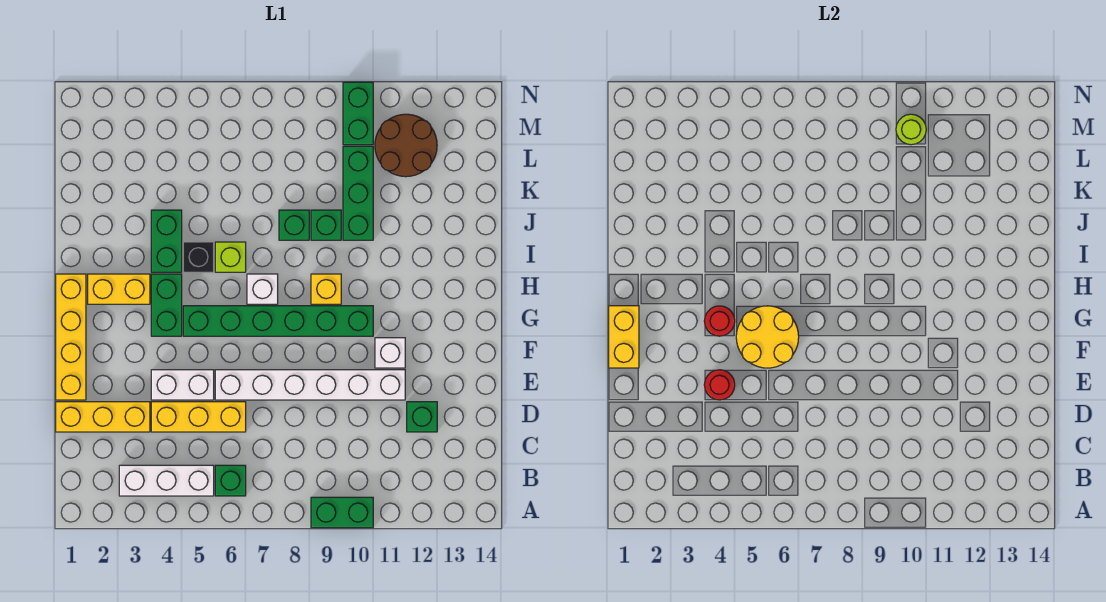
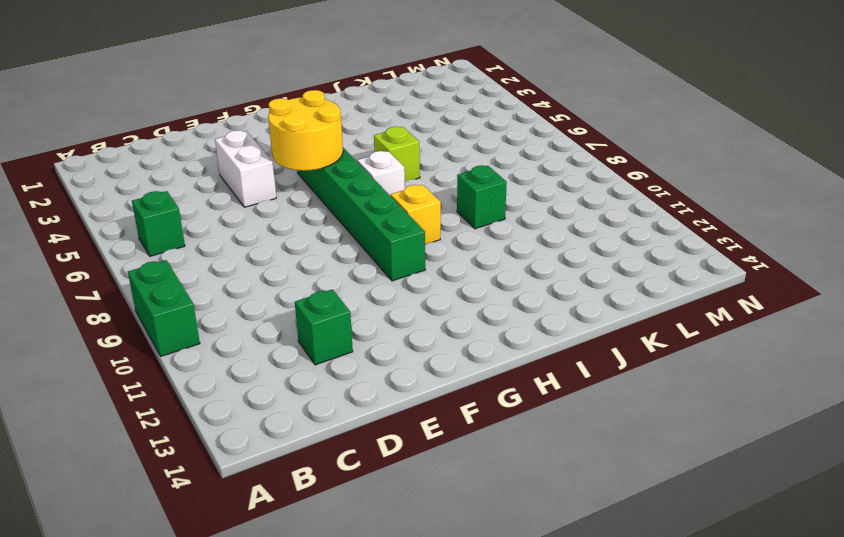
none -> white brick B3:B5 level 1
none -> yellow brick D1:D3 level 1
none -> yellow brick D4:D6 level 1

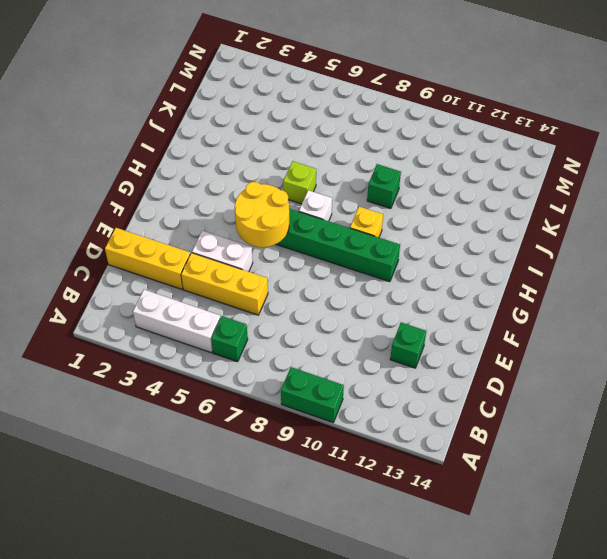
none -> yellow brick E1:H1 level 1
none -> white brick E6:E11 level 1
none -> white brick F11 level 1

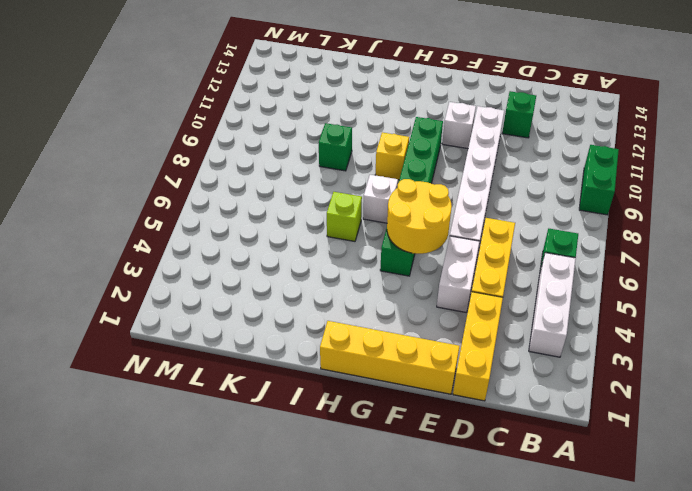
none -> green brick G4:H4 level 1
none -> yellow brick H2:H3 level 1
none -> green brick I4:J4 level 1

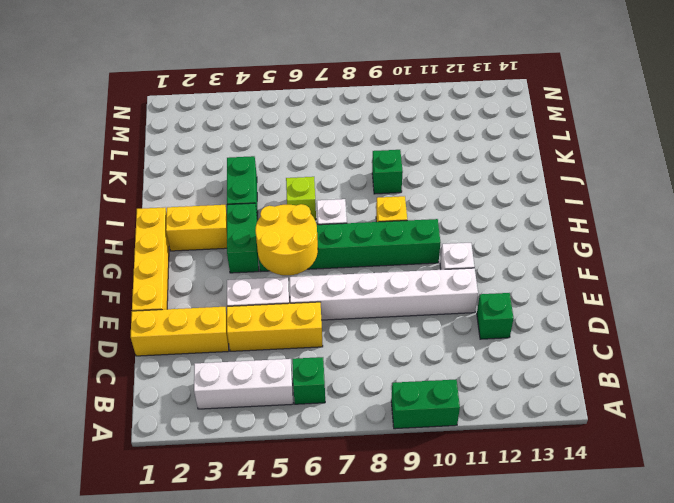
none -> black brick I5 level 1
none -> green brick J8 level 1
none -> green brick J10:L10 level 1

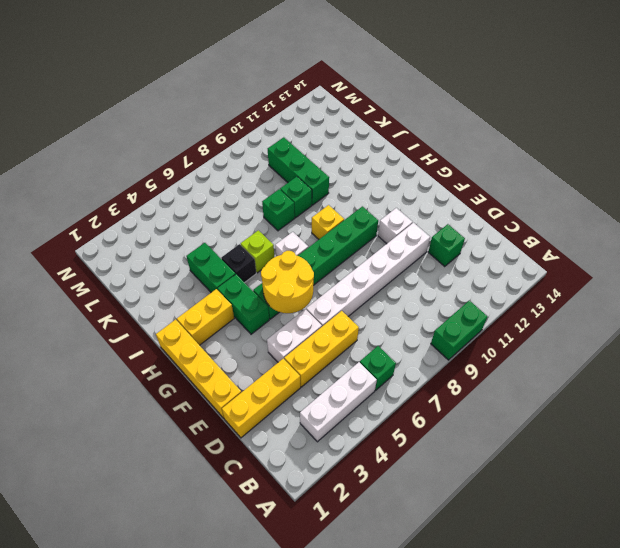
none -> brown round brick L11:M12 level 1
none -> green brick M10:N10 level 1
none -> red round brick E4 level 2

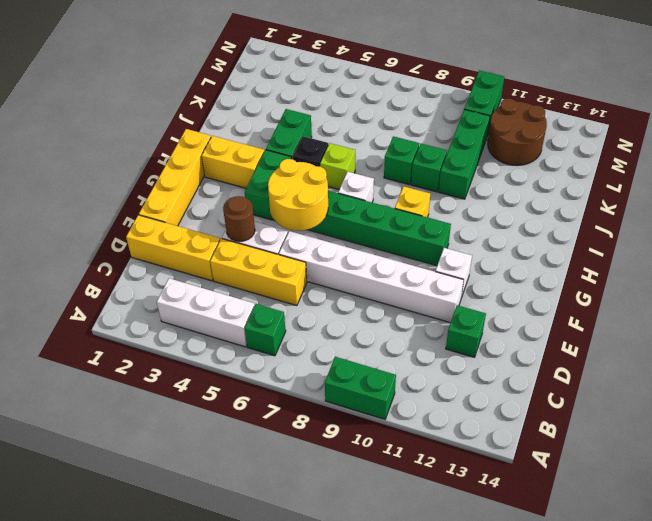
brown round brick E4 level 2 -> red round brick E4 level 2
none -> yellow brick F1:G1 level 2
none -> red round brick G4 level 2
none -> lime round brick M10 level 2

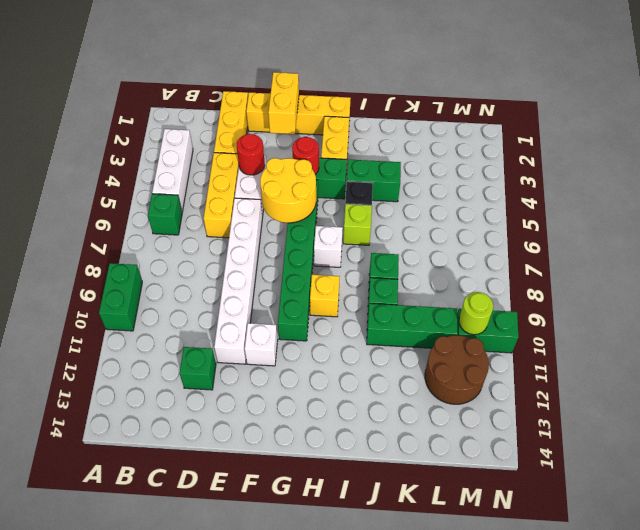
yellow brick F1:F2 level 2 -> yellow brick F1:G1 level 2

